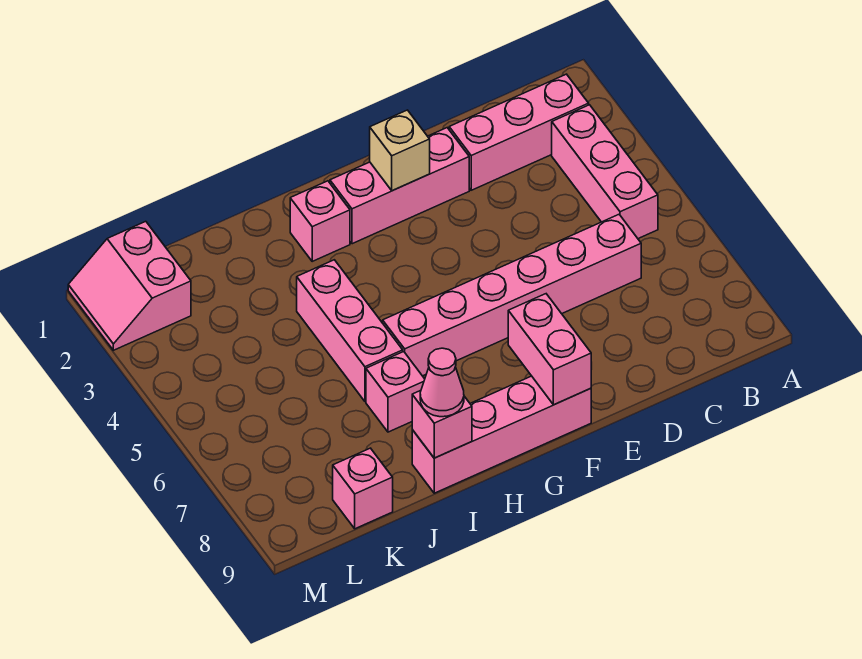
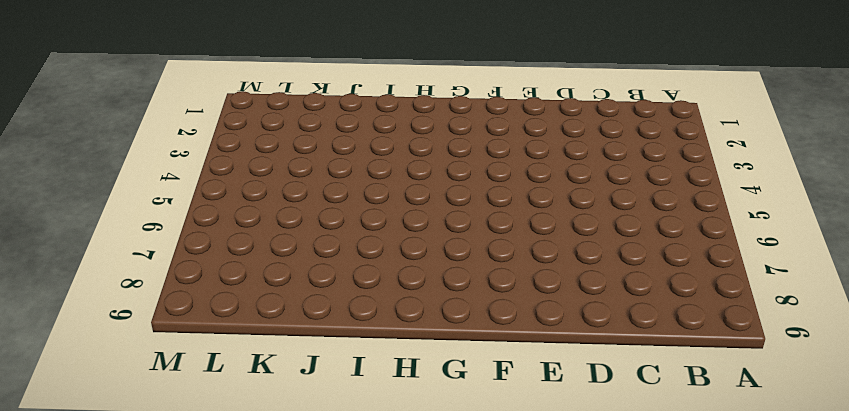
none -> pink brick B2:D2 level 1
none -> pink brick B3:B5 level 1
none -> pink brick C6:H6 level 1

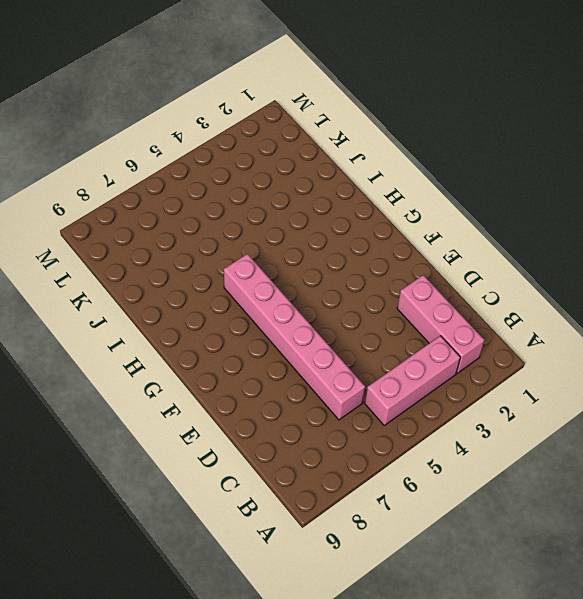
none -> pink brick E2:G2 level 1
none -> pink brick F9:I9 level 1
none -> pink brick H2 level 1

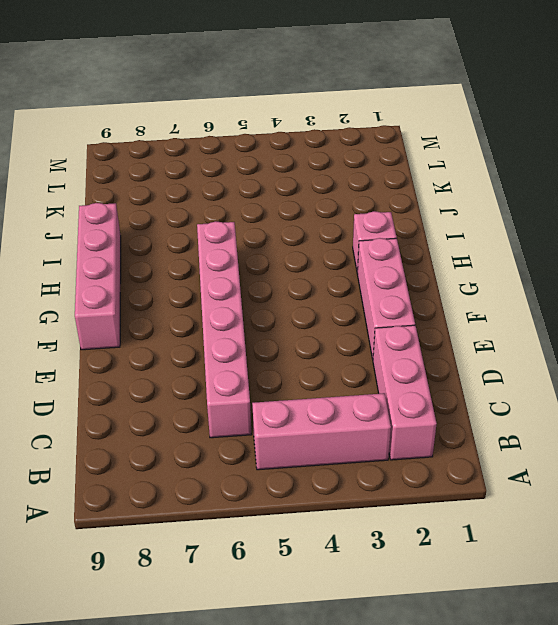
none -> pink brick I4:I6 level 1
none -> pink brick I7 level 1
none -> pink brick K9 level 1

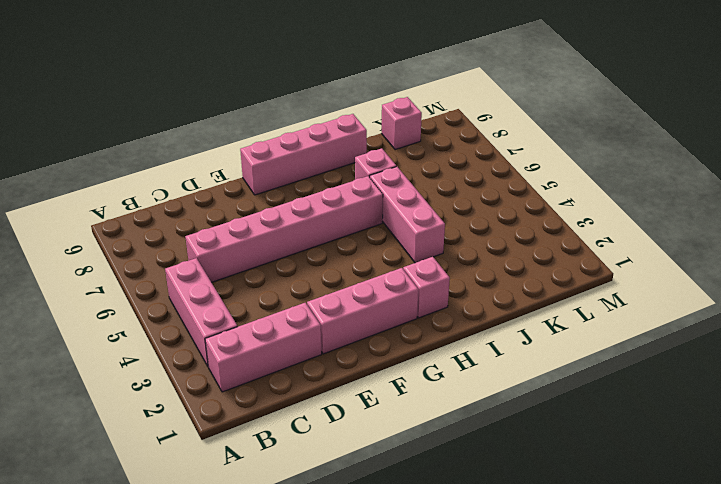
none -> pink slope L1:M2 level 1 top L
none -> tan brick F2 level 2
none -> pink brick F8:F9 level 2

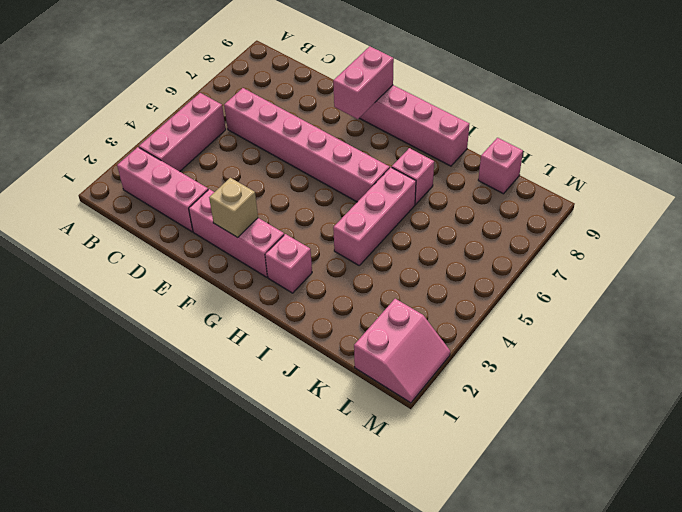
none -> pink brick I9 level 2
none -> pink cone I9 level 3

